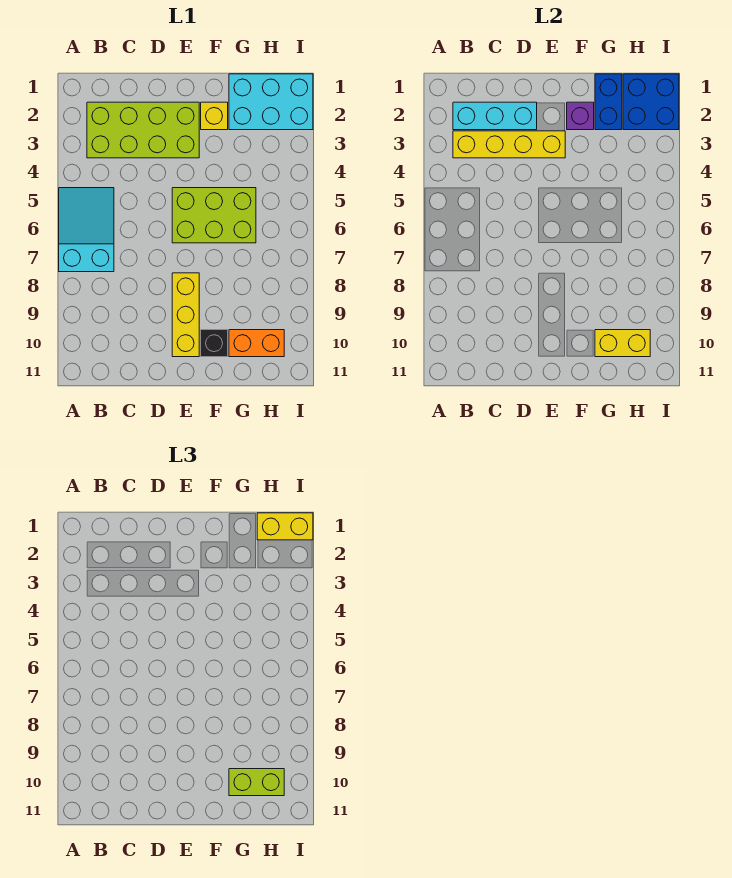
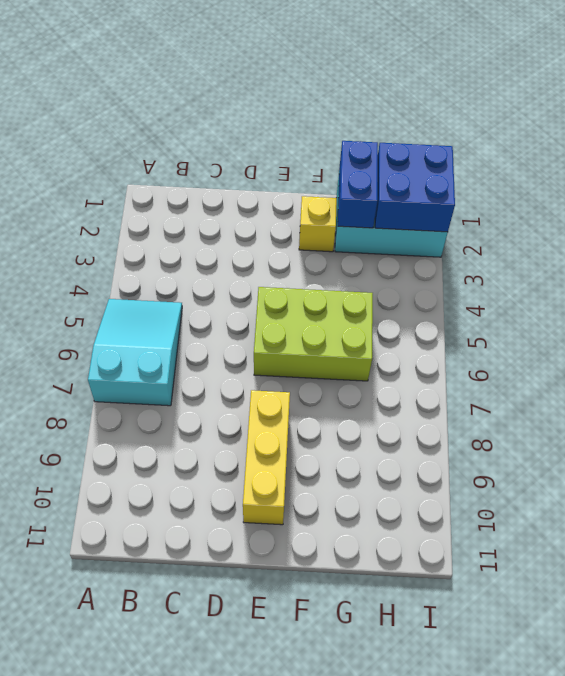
none -> lime brick B2:E3 level 1
none -> black brick F10 level 1
none -> orange brick G10:H10 level 1

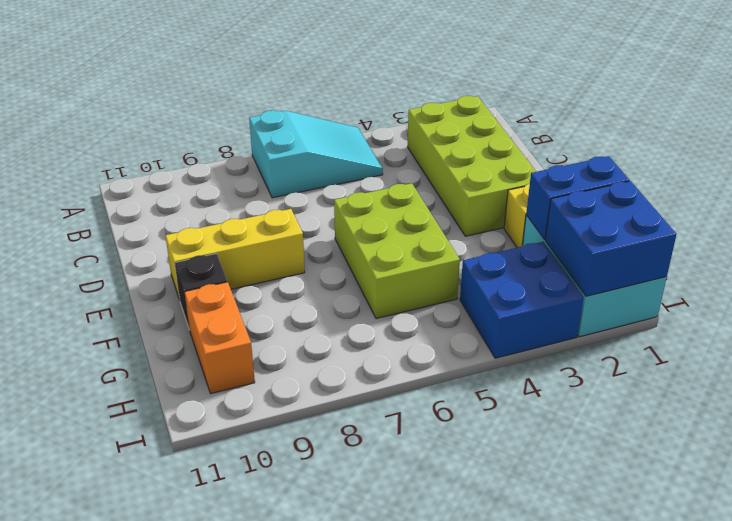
blue brick H3:I4 level 1 -> none
none -> cyan brick B2:D2 level 2
none -> yellow brick B3:E3 level 2
none -> purple brick F2 level 2

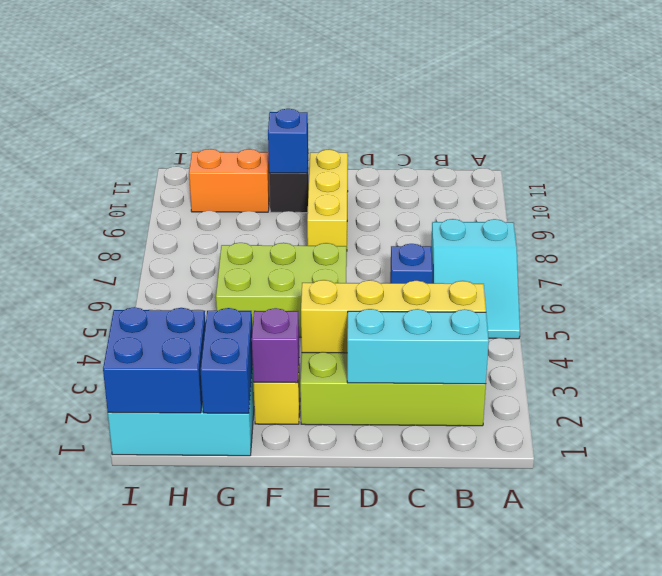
blue brick C6 level 1 -> none
blue brick F10 level 2 -> none
none -> yellow brick G10:H10 level 2
none -> lime brick G10:H10 level 3
none -> yellow brick H1:I1 level 3

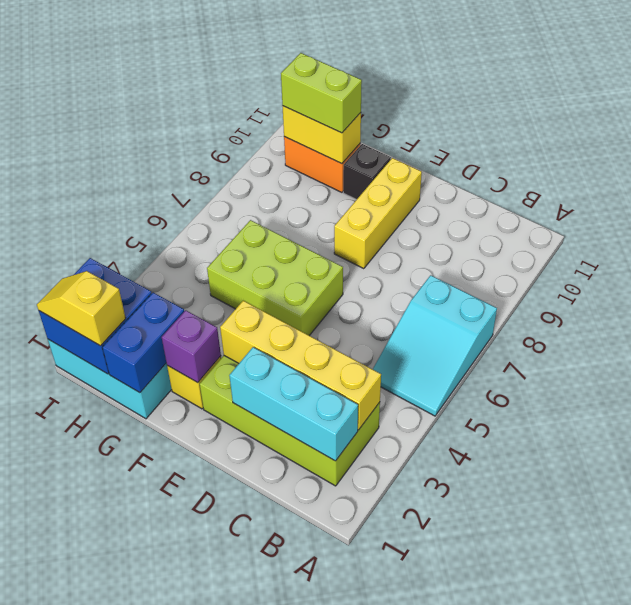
yellow slope H1:I1 level 3 top H -> yellow brick H1:I1 level 3

